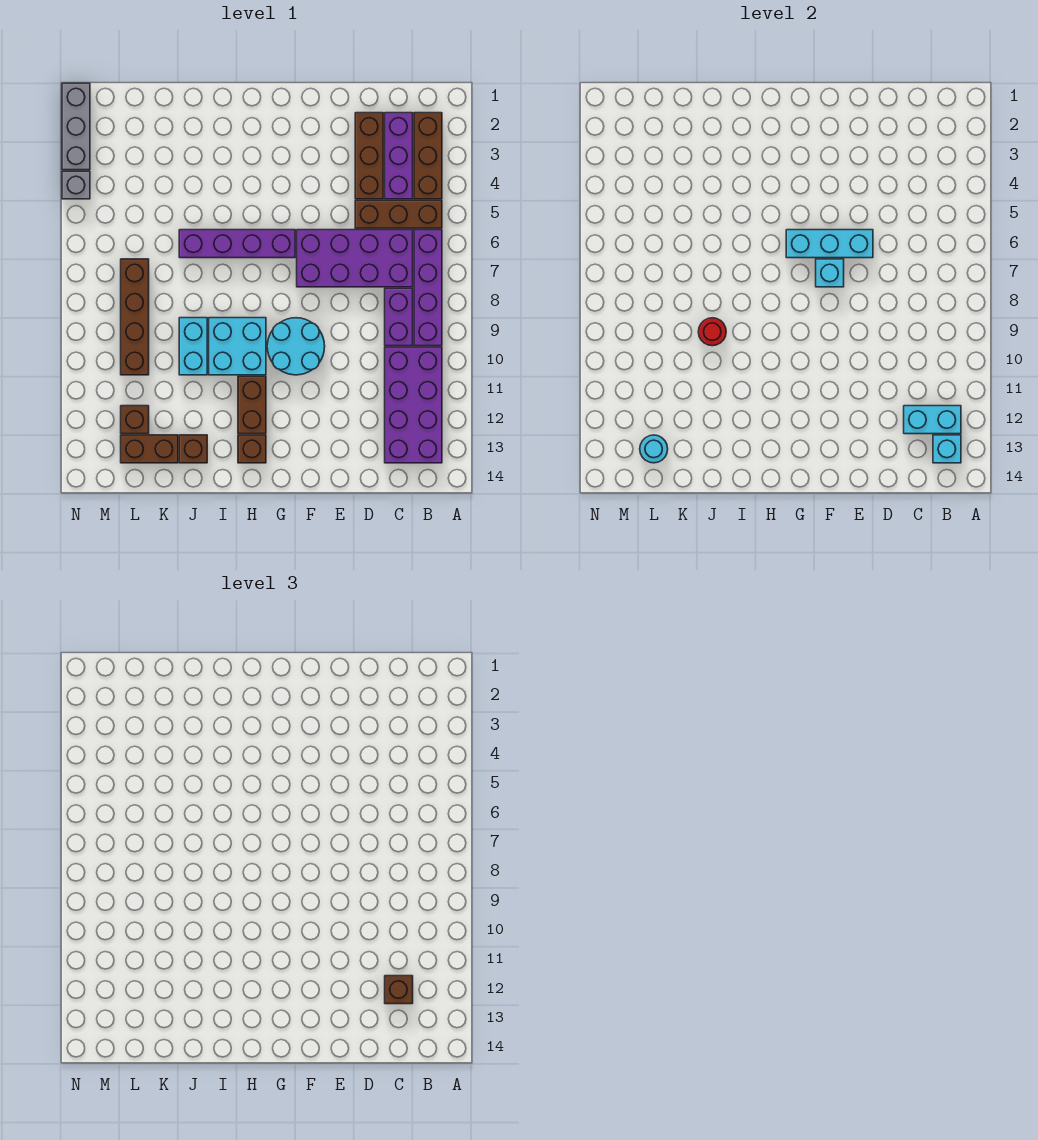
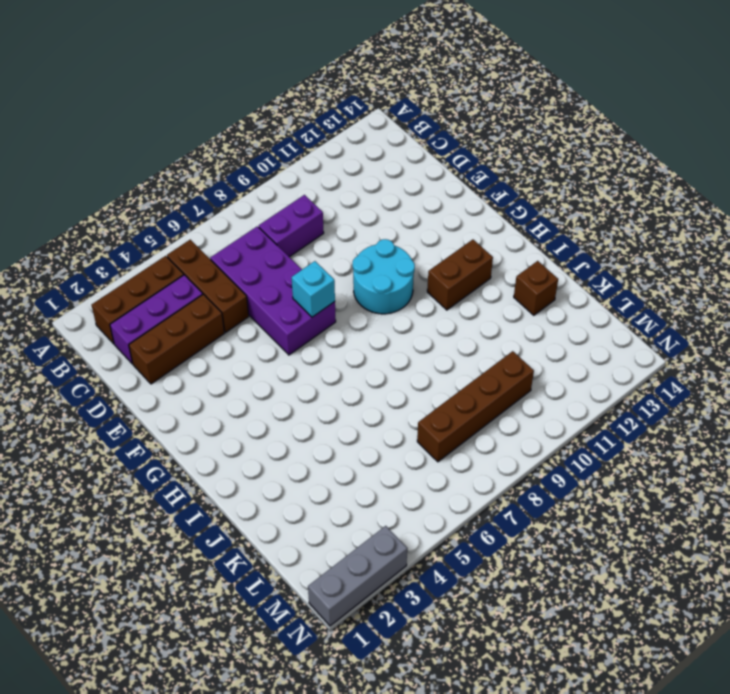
none -> purple brick B6:B9 level 1
none -> purple brick B10:C13 level 1
none -> purple brick G6:J6 level 1

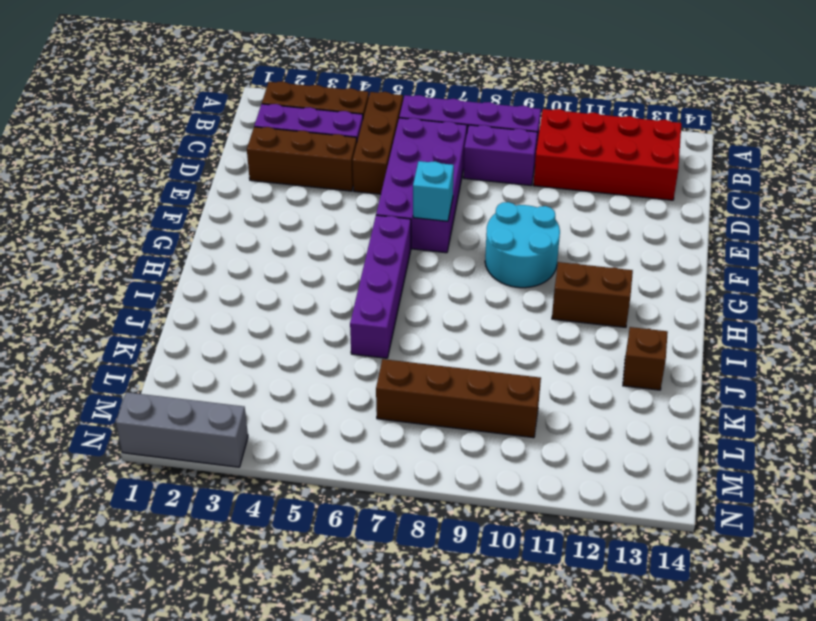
red brick B10:C13 level 1 -> purple brick B10:C13 level 1
none -> cyan brick H9:I10 level 1
none -> brown brick H13 level 1
none -> cyan brick J9:J10 level 1

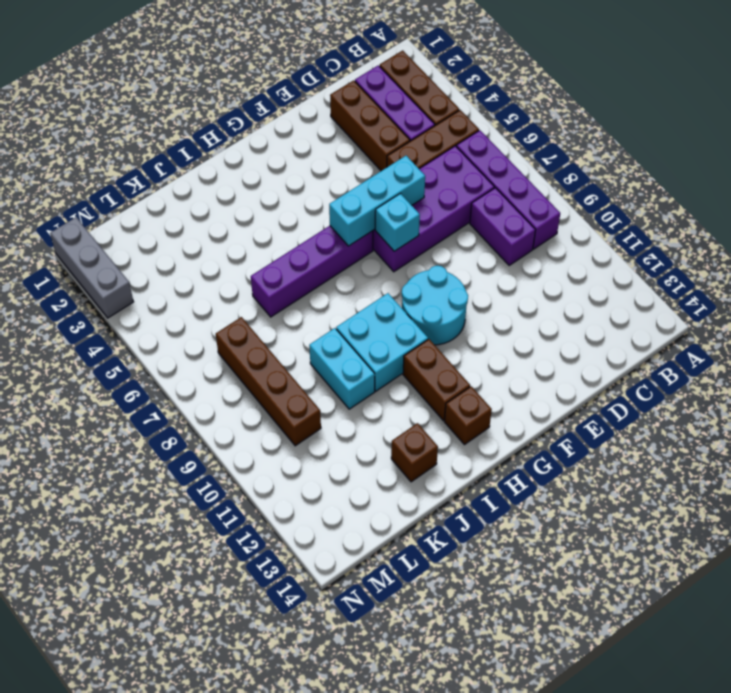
none -> purple brick B10:C13 level 1
none -> brown brick K13:L13 level 1
none -> brown brick L12 level 1

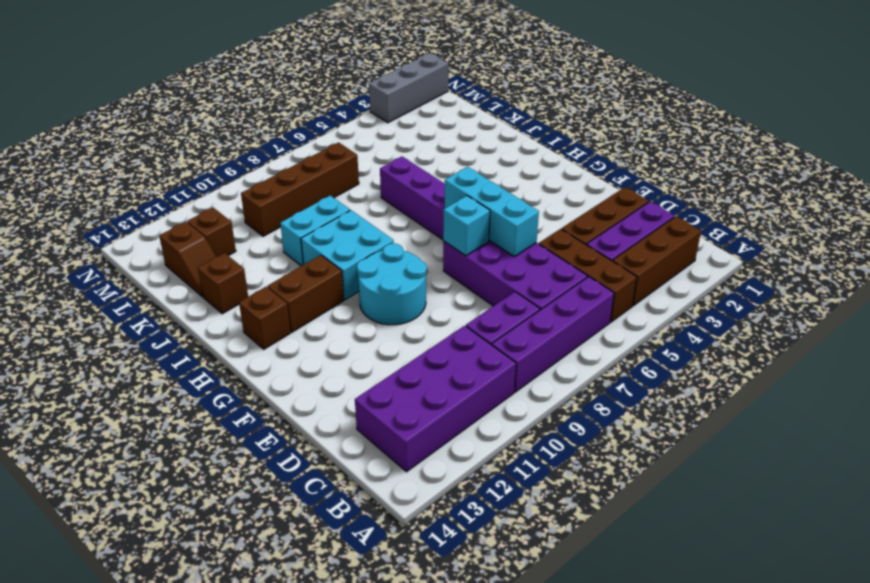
brown slope K13:L13 level 1 top L -> brown brick K13:L13 level 1
none -> grey brick N4 level 1
none -> cyan brick B12:C12 level 2
none -> cyan brick B13 level 2

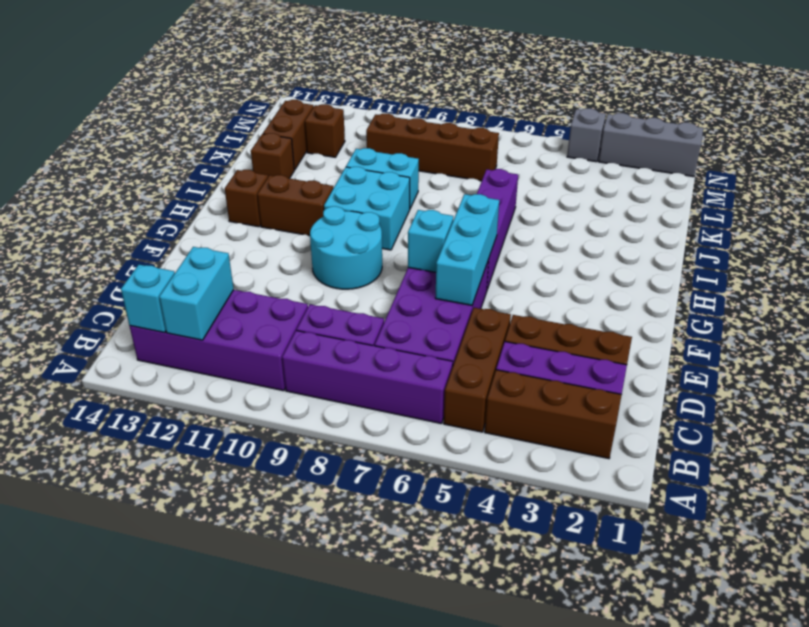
none -> red round brick J9 level 2
none -> cyan round brick L13 level 2
none -> brown brick C12 level 3

